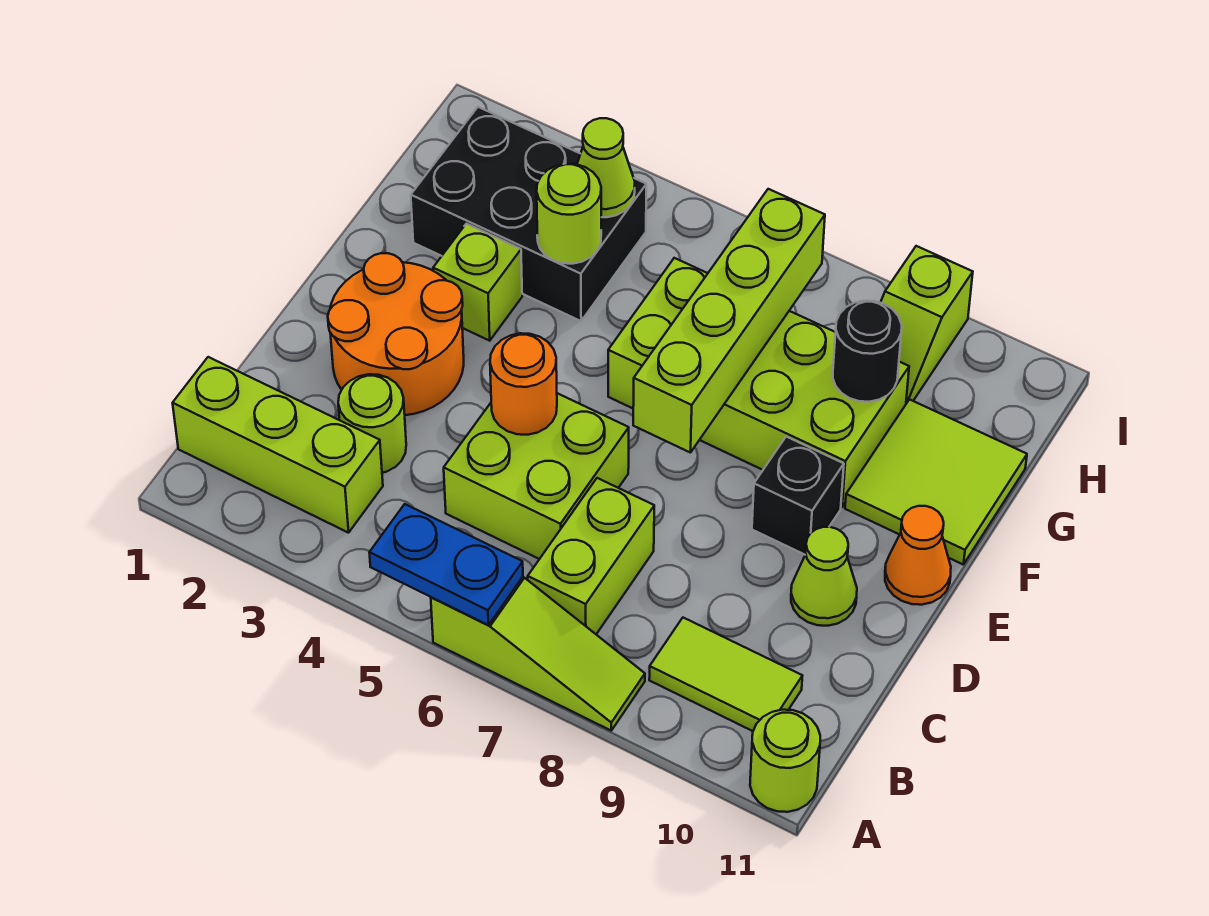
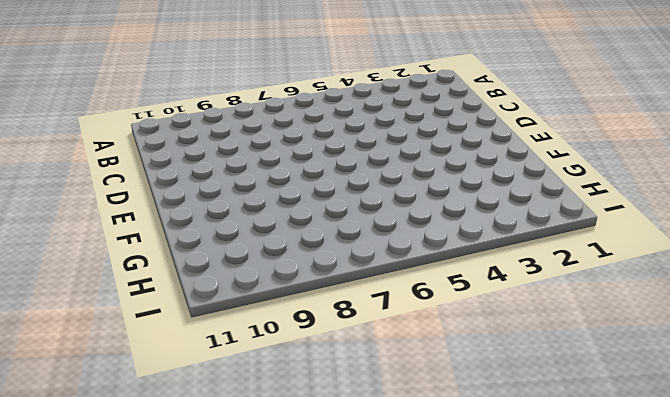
none -> lime slope A6:A8 level 1 top 6
none -> lime round brick A11 level 1
none -> lime brick B1:B3 level 1

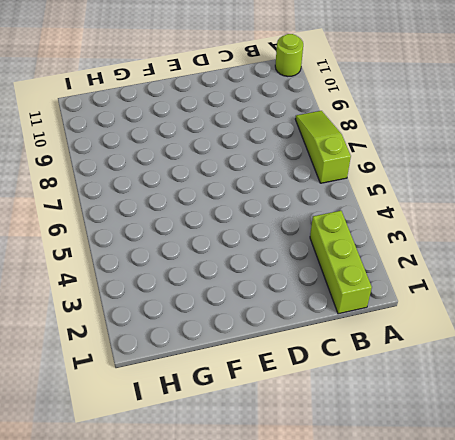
none -> lime brick B7:C7 level 1
none -> lime tile B9:B10 level 1
none -> lime round brick C3 level 1

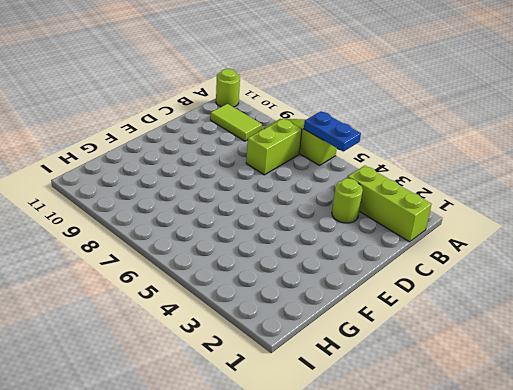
none -> lime brick C5:D6 level 1
none -> orange round brick D2:E3 level 1
none -> lime cone D10 level 1

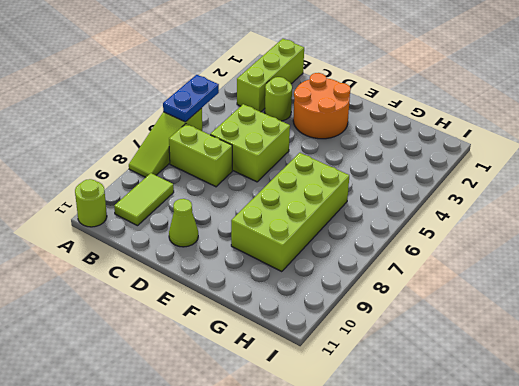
none -> black brick E9 level 1
none -> orange cone E11 level 1
none -> lime brick F3 level 1

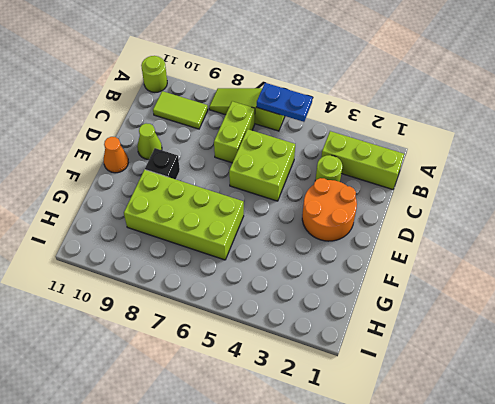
none -> lime brick F3 level 1
none -> lime tile F10:G11 level 1
none -> black brick G2:H4 level 1

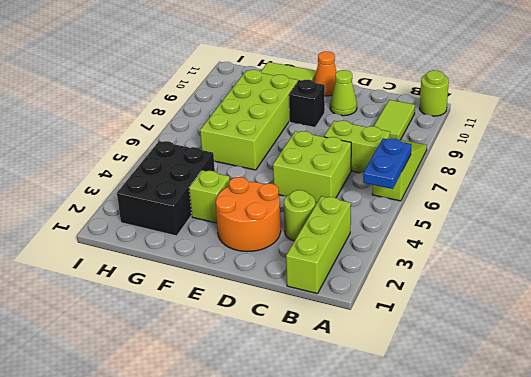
none -> lime slope H9:I9 level 1 top I
none -> orange round brick D5 level 2
none -> lime brick E7:H7 level 2

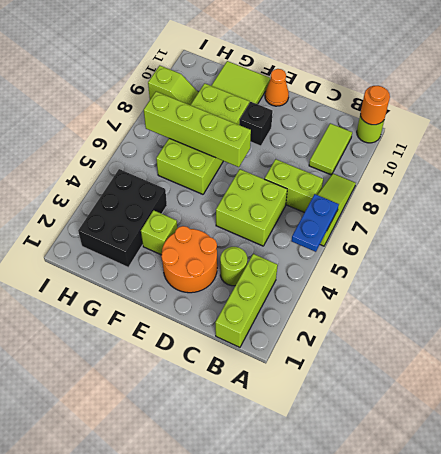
orange round brick A11 level 2 -> orange round brick D5 level 2
none -> lime cone D10 level 1
none -> lime round brick G4 level 2
none -> black round brick G9 level 2

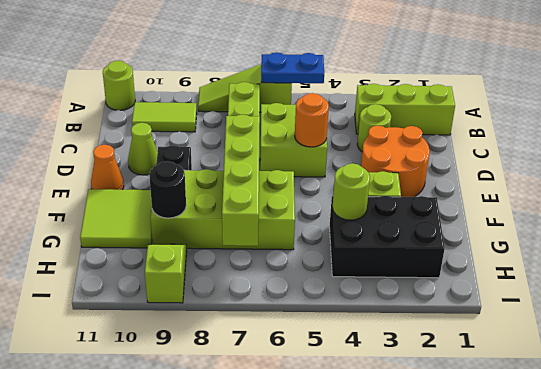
none -> lime cone H4 level 2

